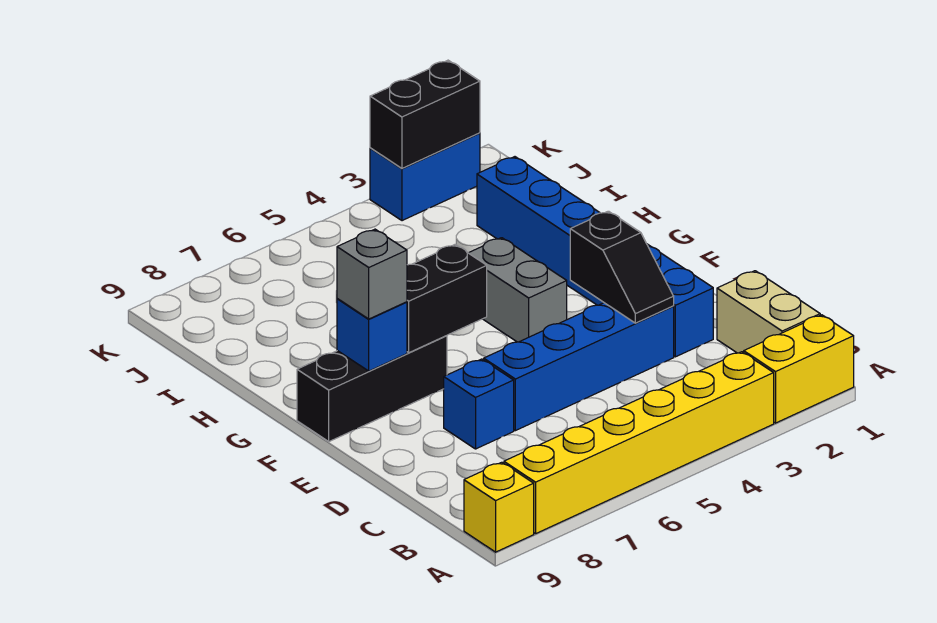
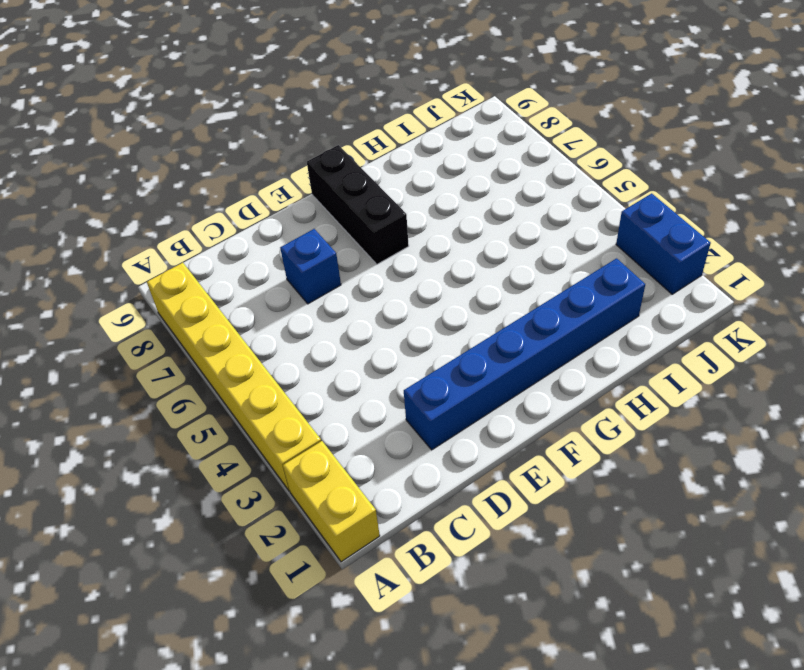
none -> yellow brick A9 level 1
none -> tan brick B1:C1 level 1
none -> blue brick D3:D6 level 1

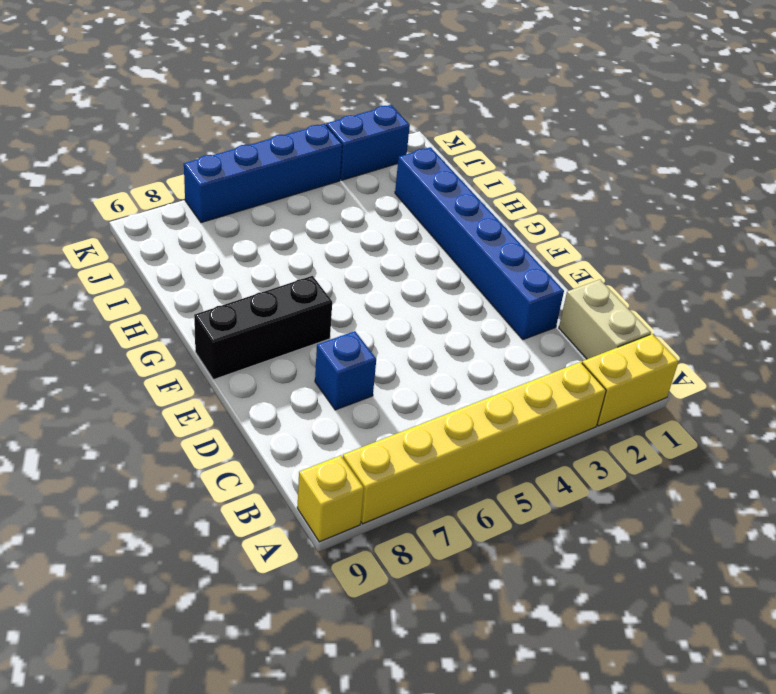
blue brick K4:K7 level 1 -> blue brick D3:D6 level 1
none -> grey brick F4:G4 level 1
none -> black slope D3:E3 level 2 top E
none -> black brick F6:F7 level 2

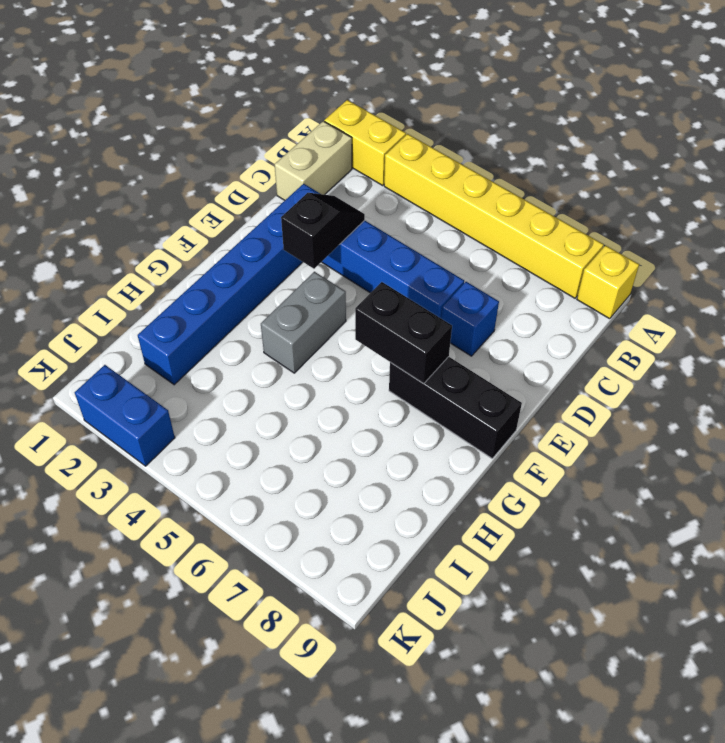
none -> blue brick F8 level 2
none -> black brick K2:K3 level 2
none -> grey brick F8 level 3

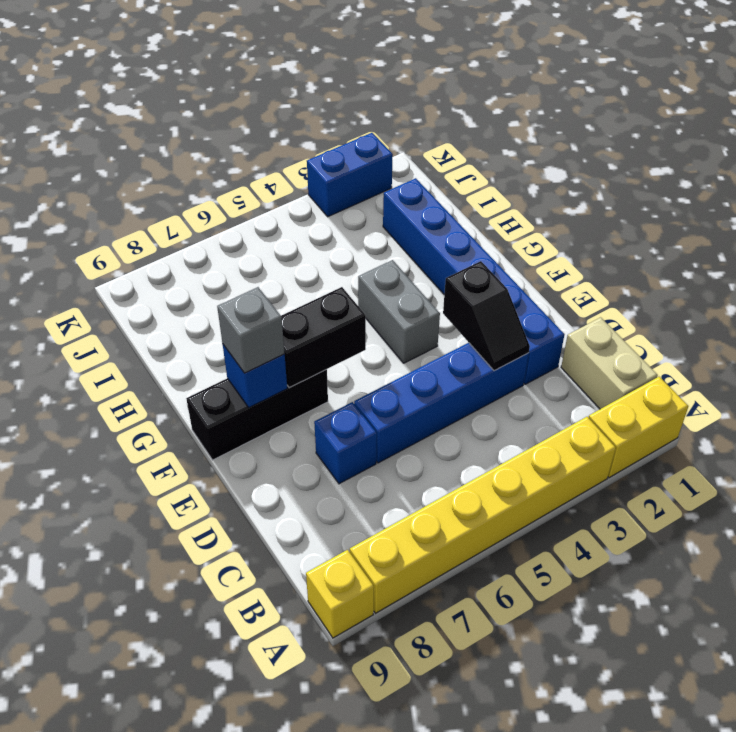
none -> black brick K2:K3 level 2

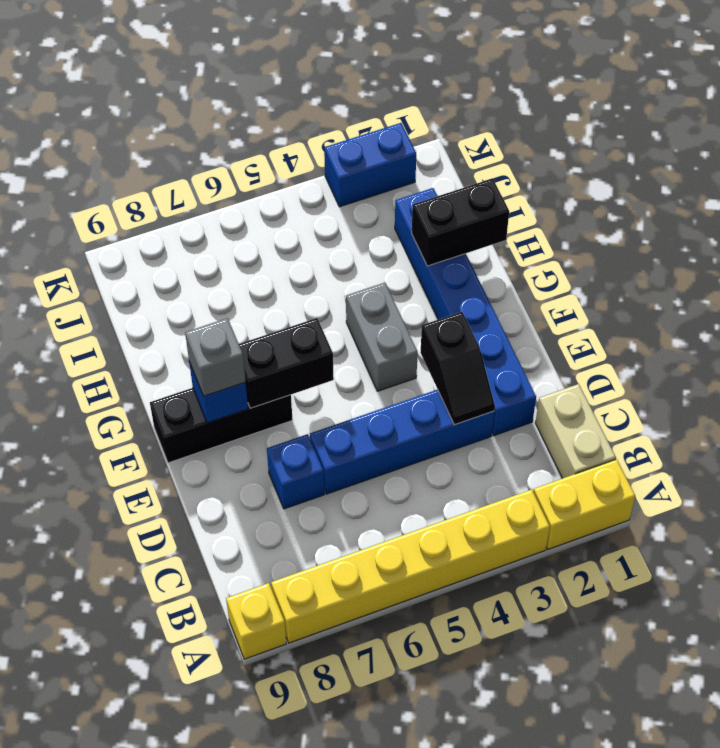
black brick H1:H2 level 2 -> black brick K2:K3 level 2

